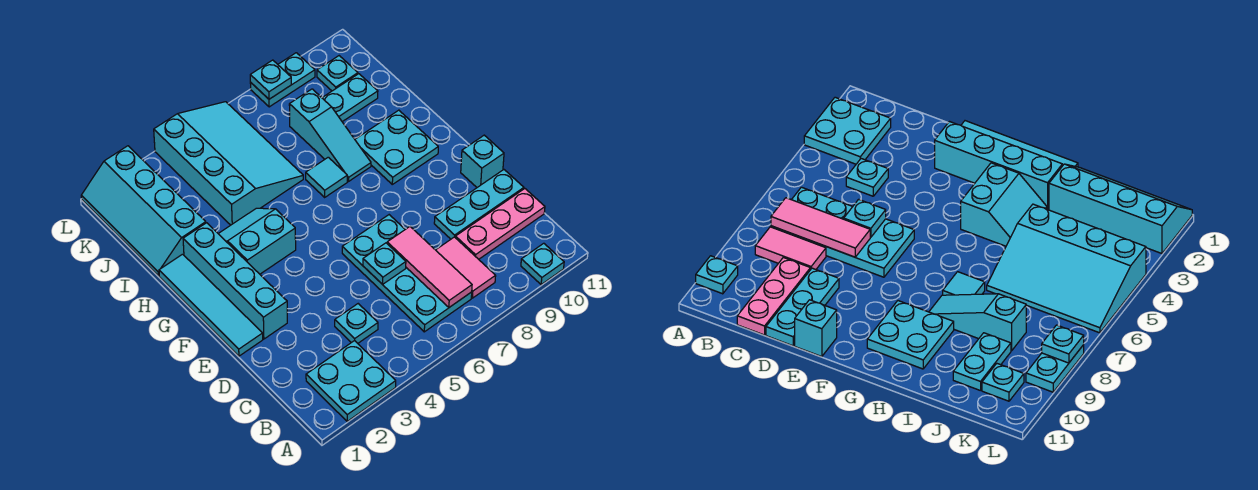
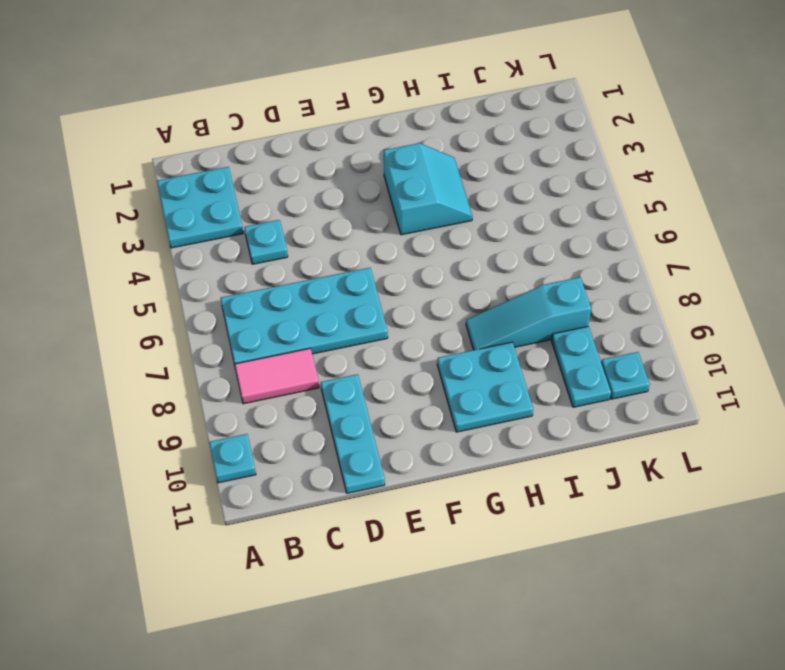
none -> pink plate C9:C11 level 1
none -> cyan tile E1:H1 level 1
none -> cyan brick E2:H2 level 1

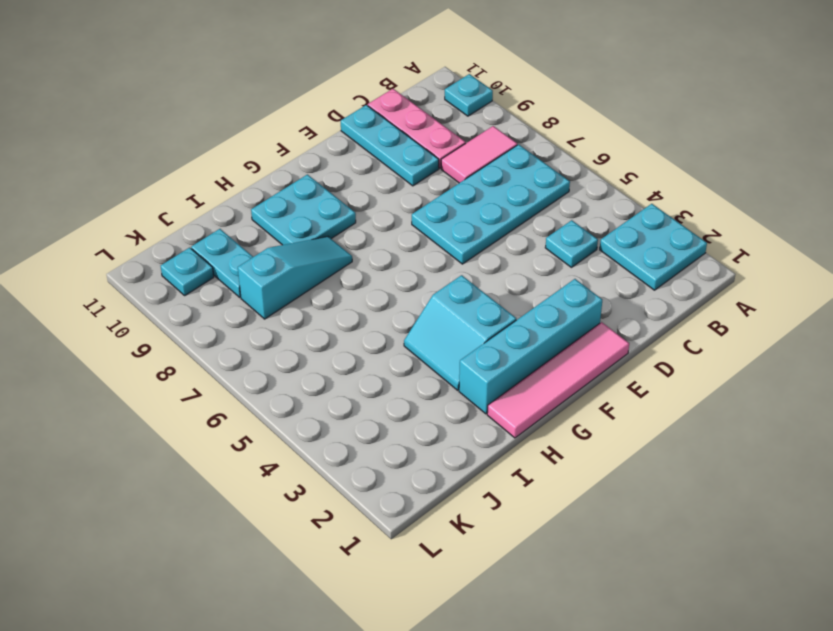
pink tile E1:H1 level 1 -> cyan tile E1:H1 level 1
none -> cyan brick E11 level 1
none -> cyan tile H7 level 1
none -> cyan slope I1:L2 level 1 top 2

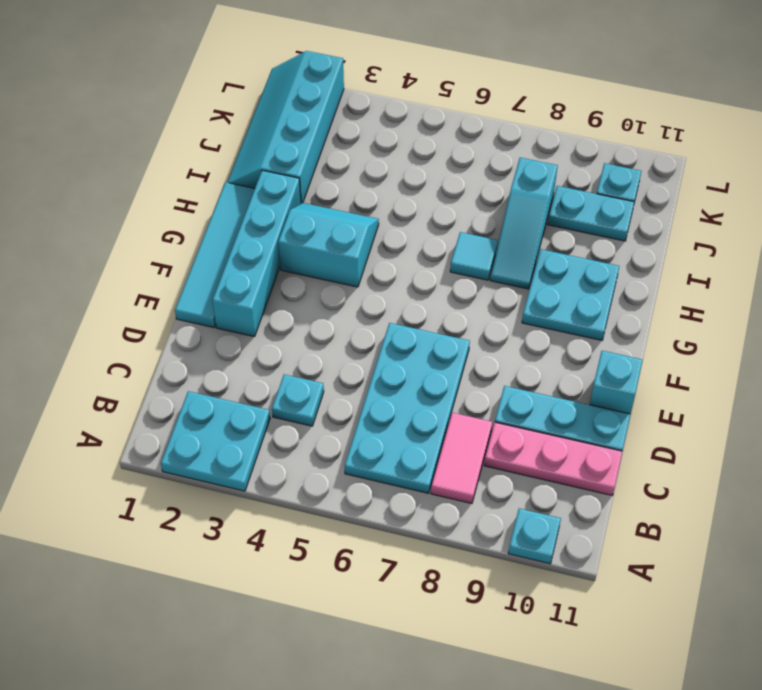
none -> cyan slope I4:L6 level 1 top 4
none -> cyan plate L8:L9 level 1
none -> pink tile B7:D7 level 2

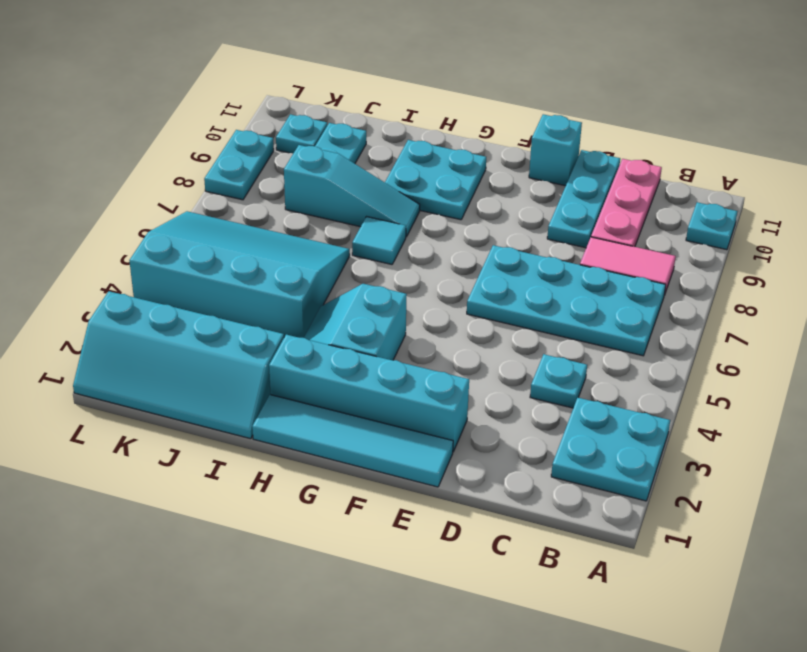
none -> pink tile B7:D7 level 2
none -> cyan plate D6 level 2
none -> cyan plate L8 level 2

